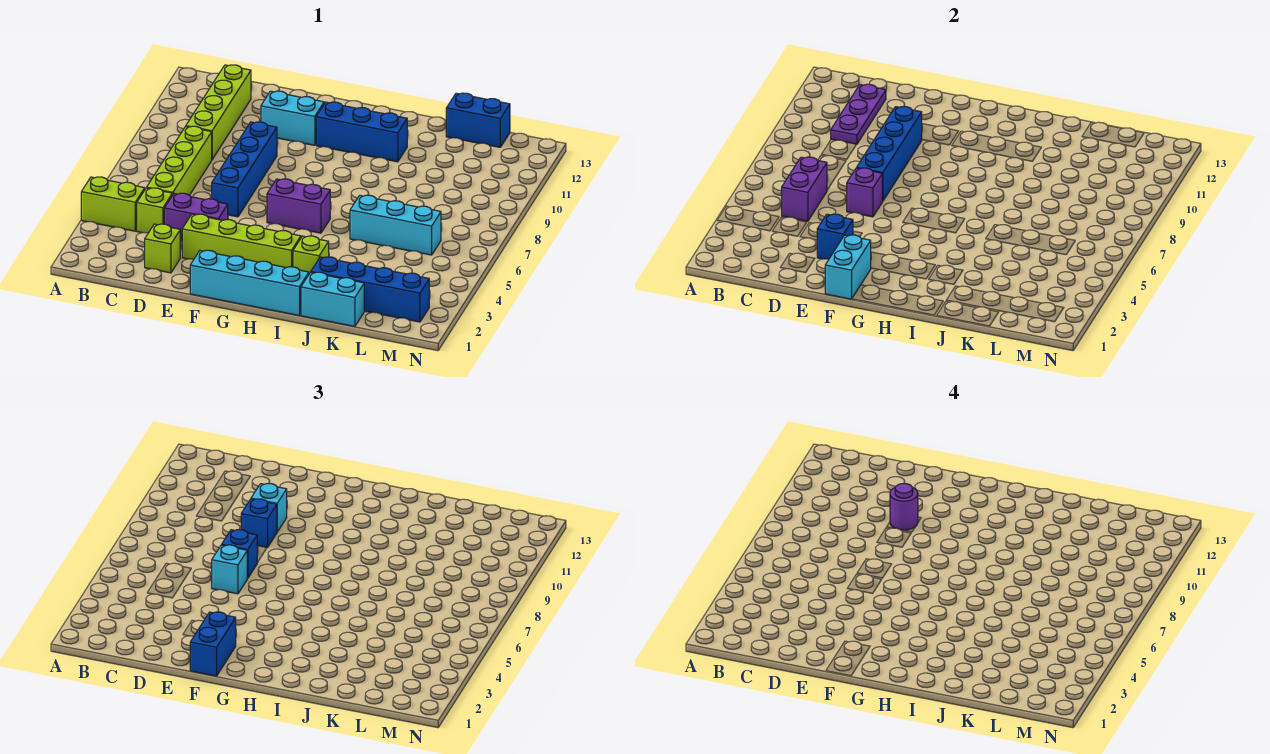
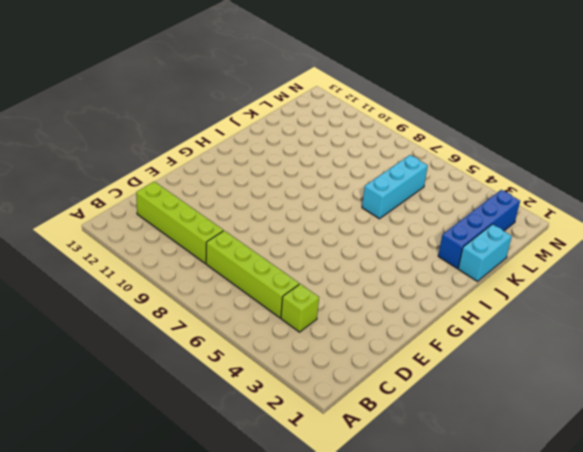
none -> lime brick A4:B4 level 1
none -> lime brick D2 level 1
none -> purple brick D4:E4 level 1

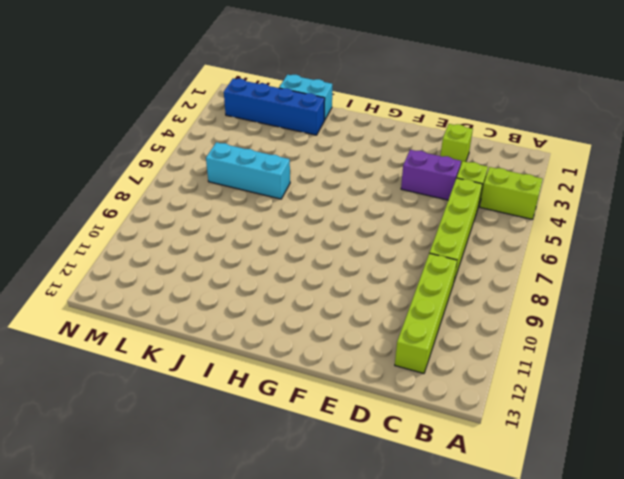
none -> lime brick E3:H3 level 1
none -> blue brick E6:E9 level 1
none -> cyan brick E11:F11 level 1

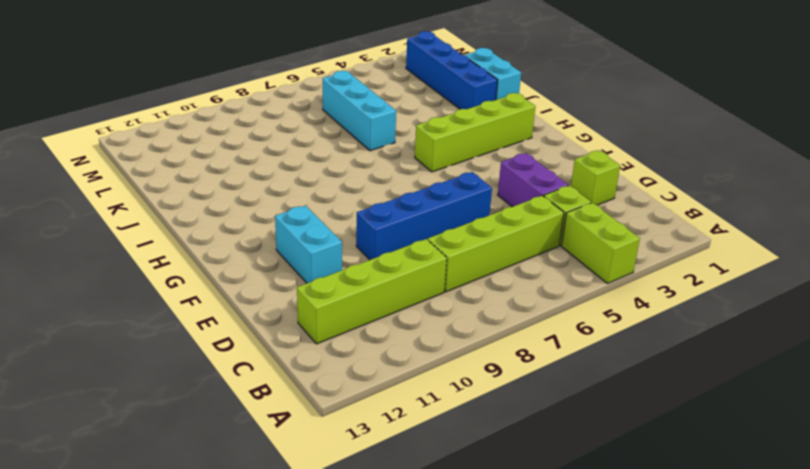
lime brick H2:H5 level 1 -> lime brick E3:H3 level 1
none -> cyan brick F1:I1 level 1
none -> purple brick G6:H6 level 1
none -> blue brick G11:I11 level 1

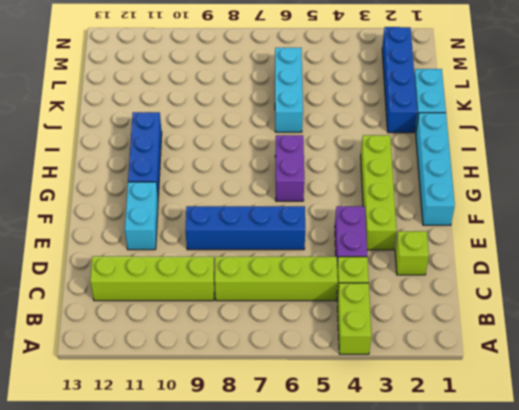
none -> lime brick I3 level 1
none -> blue brick K13:L13 level 1
none -> purple brick C5:C6 level 2

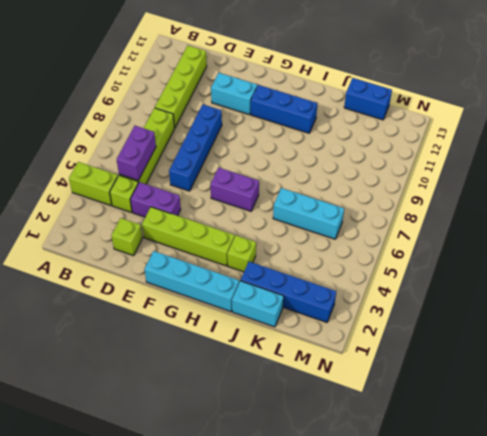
none -> purple plate C10:C12 level 2
none -> blue brick E3 level 2
none -> purple brick E6 level 2

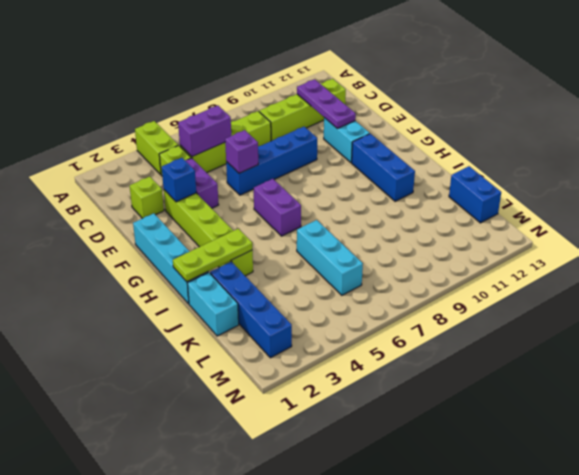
purple plate C11:E11 level 2 -> purple plate C10:C12 level 2
lime plate I1:I3 level 2 -> none
none -> blue brick E7:E10 level 2
none -> cyan brick F1:F2 level 2
none -> cyan brick E6 level 3

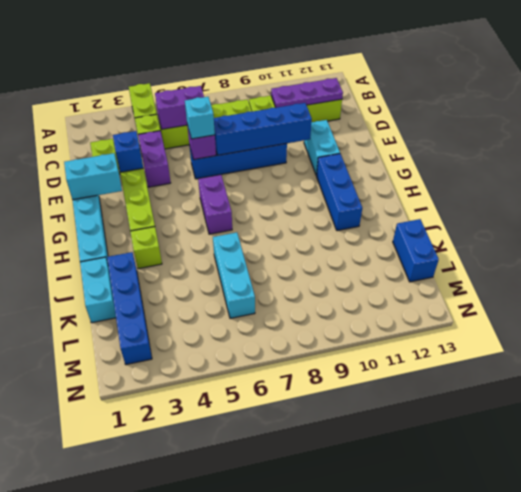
none -> blue brick E7 level 3
none -> blue brick E9 level 3
none -> cyan brick E10 level 3

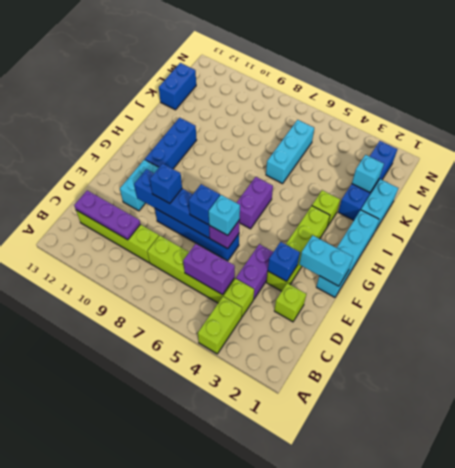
cyan brick K2 level 2 -> cyan brick E10 level 3
none -> blue brick F1:F2 level 3
none -> purple round brick E10 level 4

